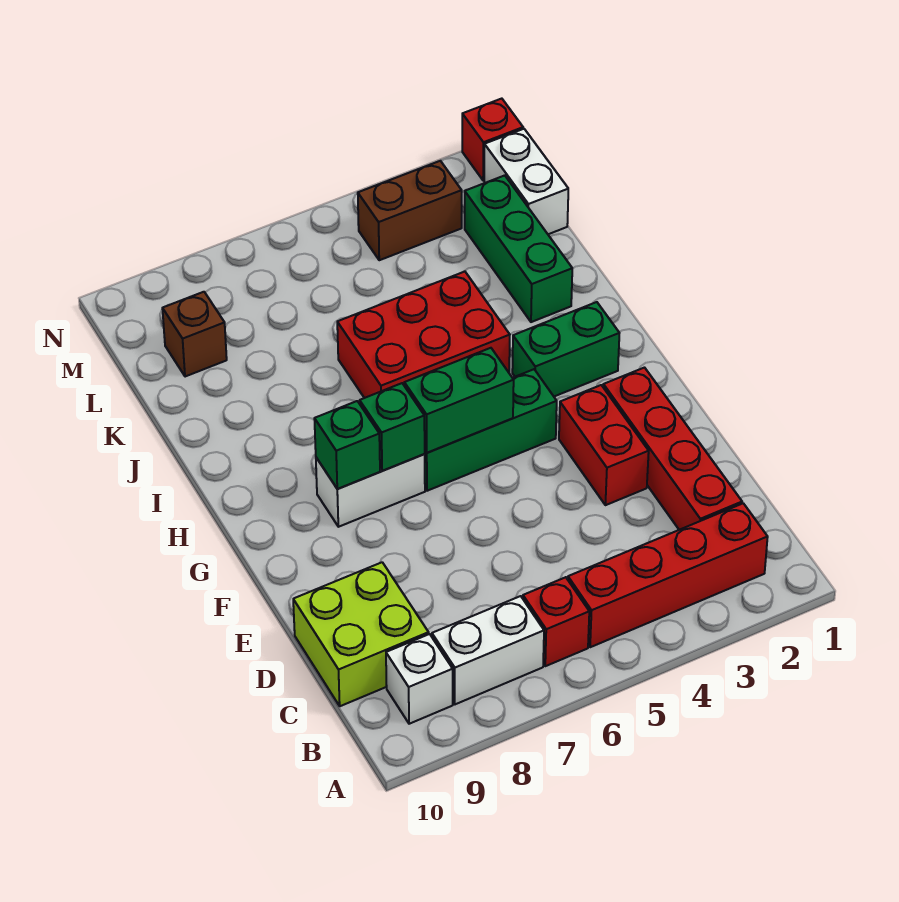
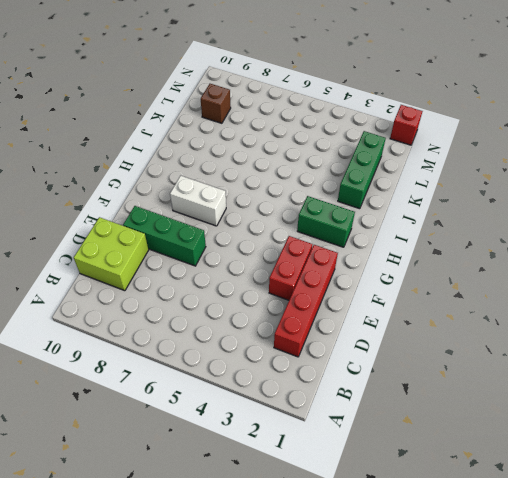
green brick E7:E9 level 1 -> green brick G4:G6 level 1
none -> red brick B2:B5 level 1
none -> red brick B6 level 1
none -> white brick B7:B8 level 1

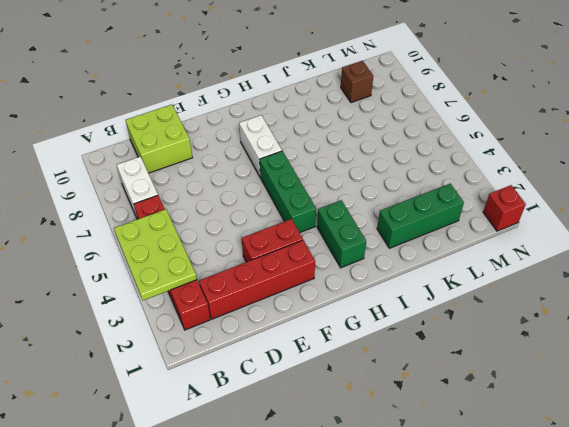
lime plate A3:B5 level 2 -> none
none -> white brick B9 level 1
none -> red brick I4:J6 level 1
none -> white brick L1:M1 level 1

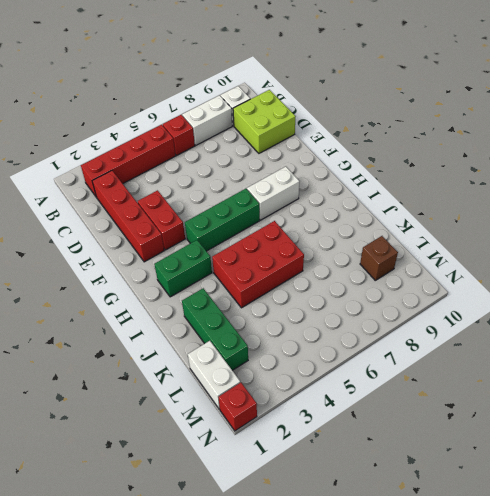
none -> brown brick M3:M4 level 1
none -> green brick G5:G6 level 2
none -> green brick G7 level 2

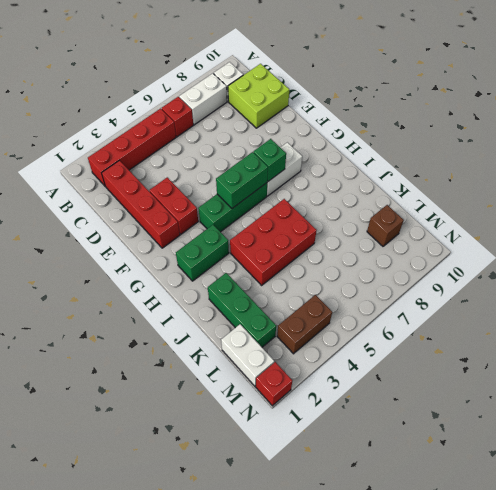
none -> green brick G8 level 2

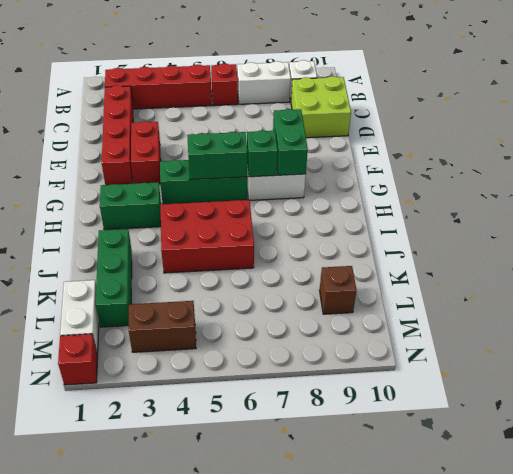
green brick F8:G8 level 2 -> green brick G8 level 2

